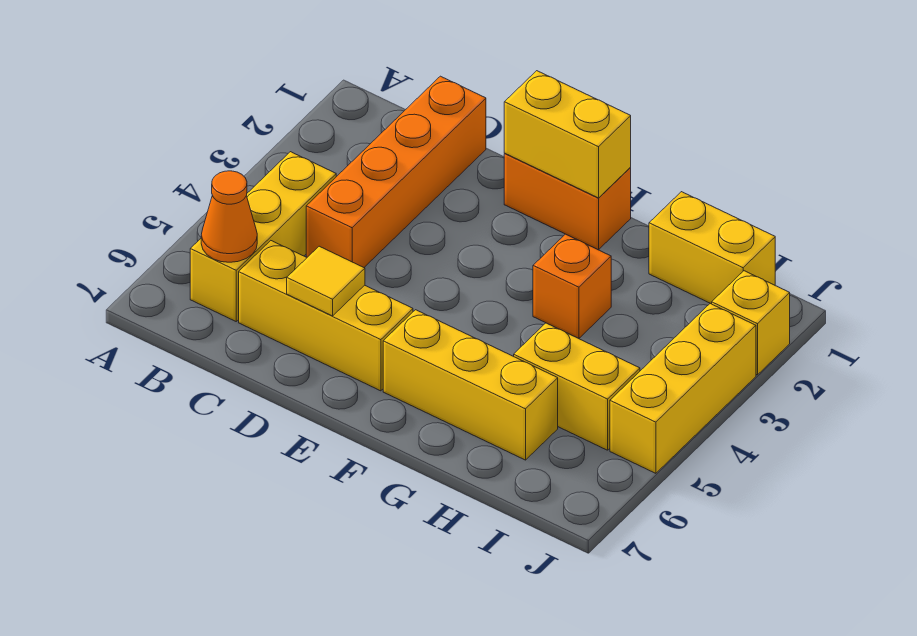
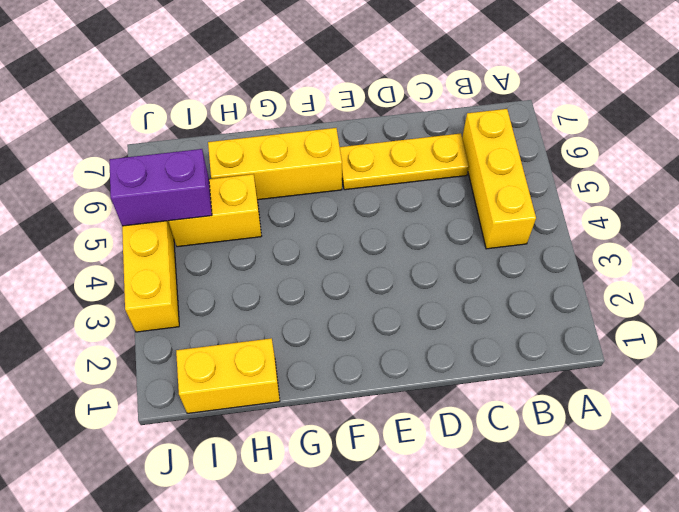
yellow plate C6:E6 level 1 -> yellow brick C6:E6 level 1
purple brick I5:J5 level 2 -> none
none -> orange brick C1:C4 level 1
none -> orange brick E1:F1 level 1
none -> orange brick G3 level 1

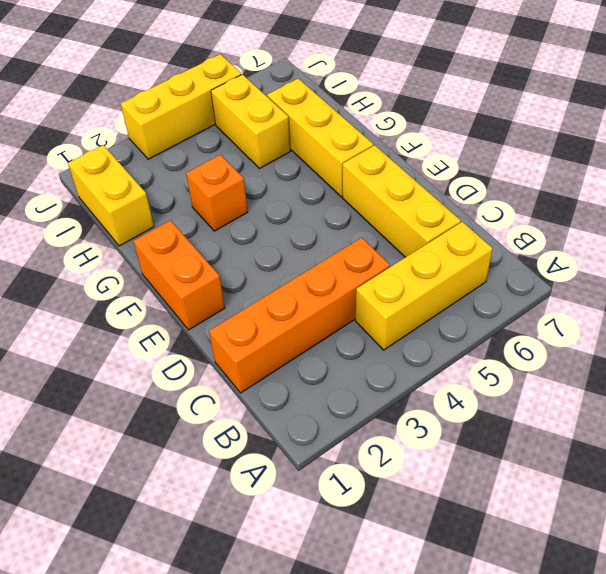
none -> yellow brick J2 level 1
none -> orange cone B6 level 2
none -> yellow tile D6 level 2

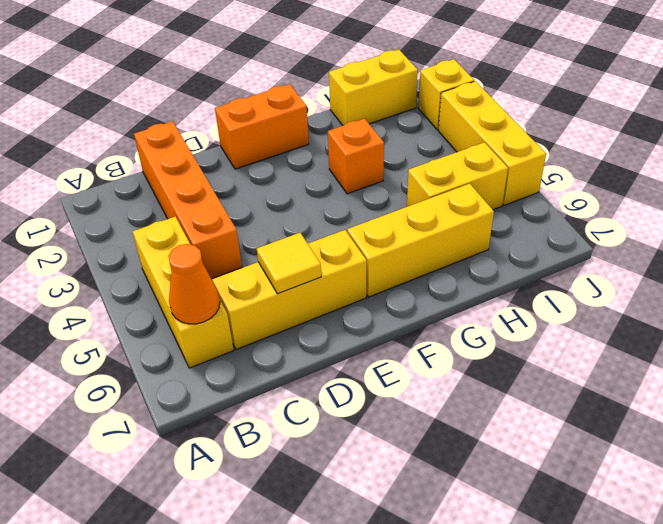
none -> yellow brick E1:F1 level 2

